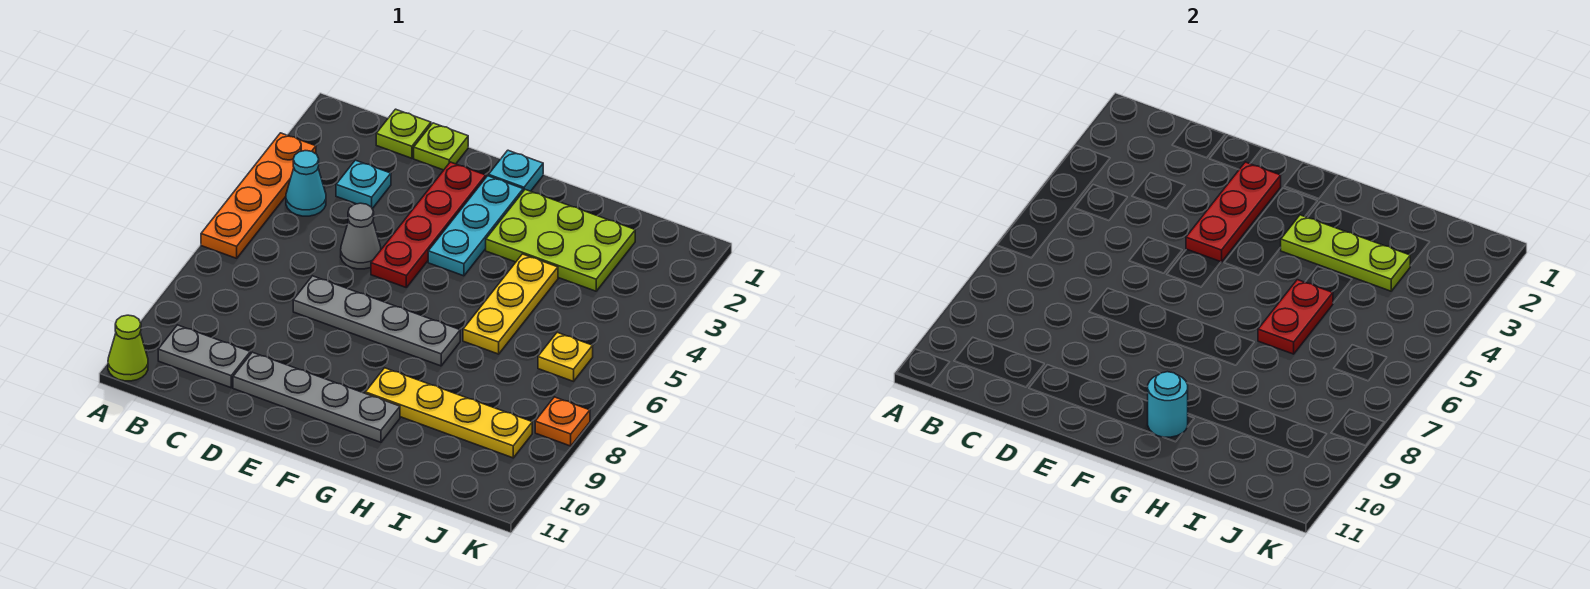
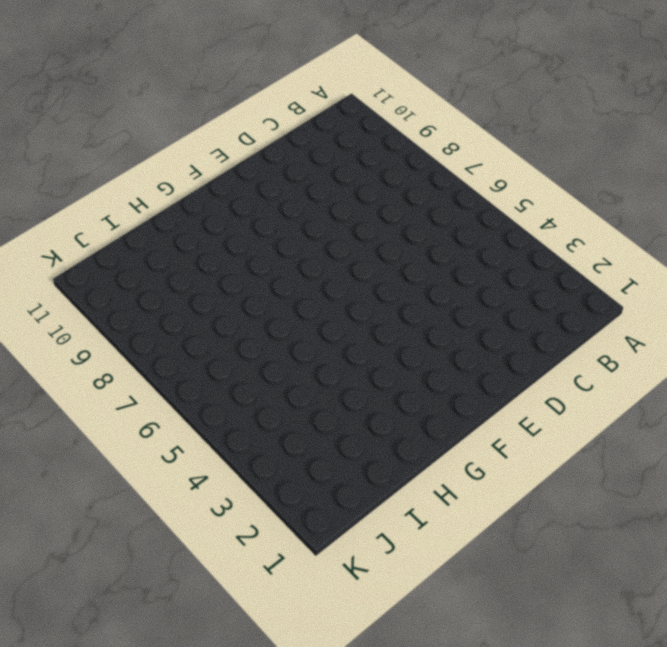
none -> orange plate A3:A6 level 1
none -> lime cone A11 level 1
none -> cyan cone B4 level 1

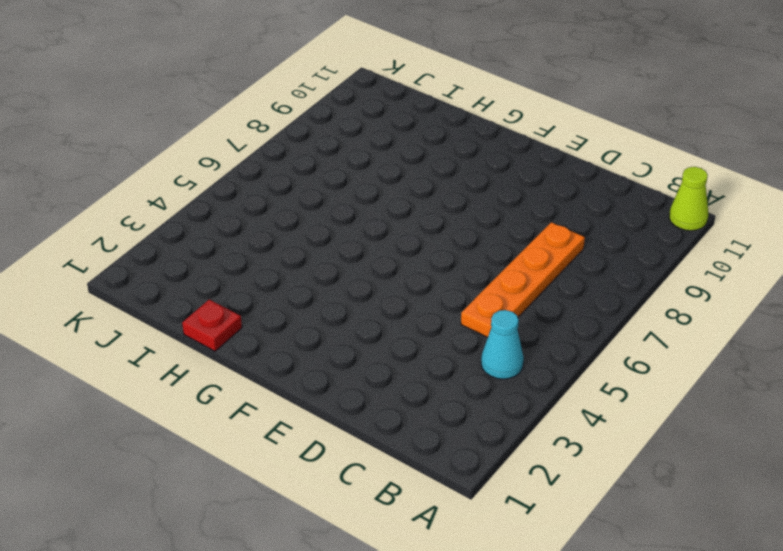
orange plate C5:C8 level 1 -> orange plate A3:A6 level 1
red plate H1 level 1 -> none
none -> grey plate B10:C10 level 1
none -> lime plate C1 level 1
none -> cyan plate C3 level 1

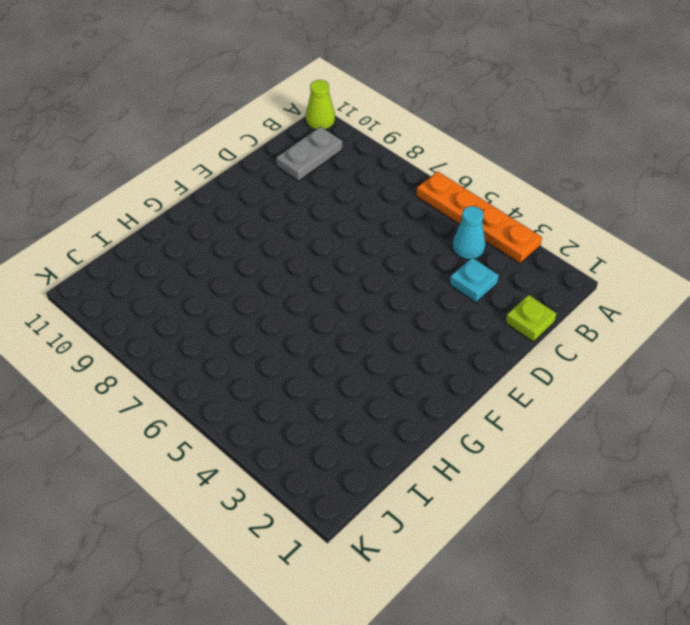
none -> lime plate D1 level 1
none -> grey cone D5 level 1
none -> grey plate D7:G7 level 1

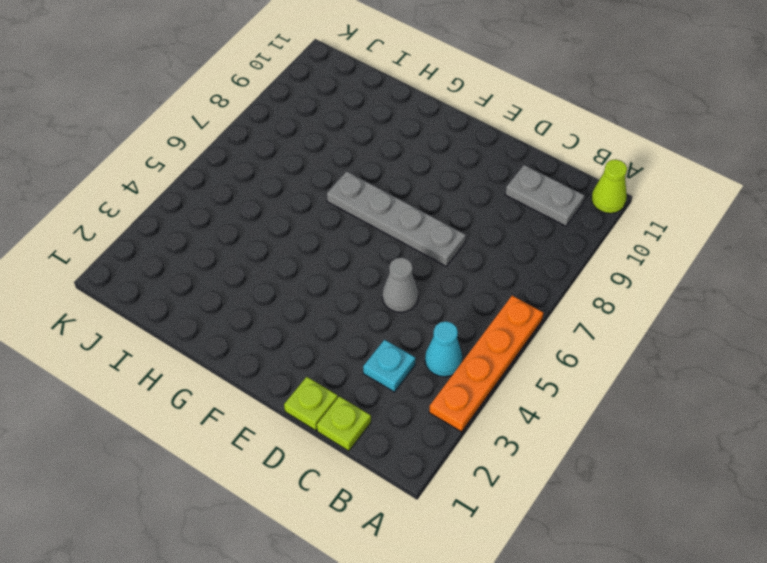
none -> grey plate D10:G10 level 1
none -> red plate E2:E5 level 1
none -> cyan plate F1 level 1

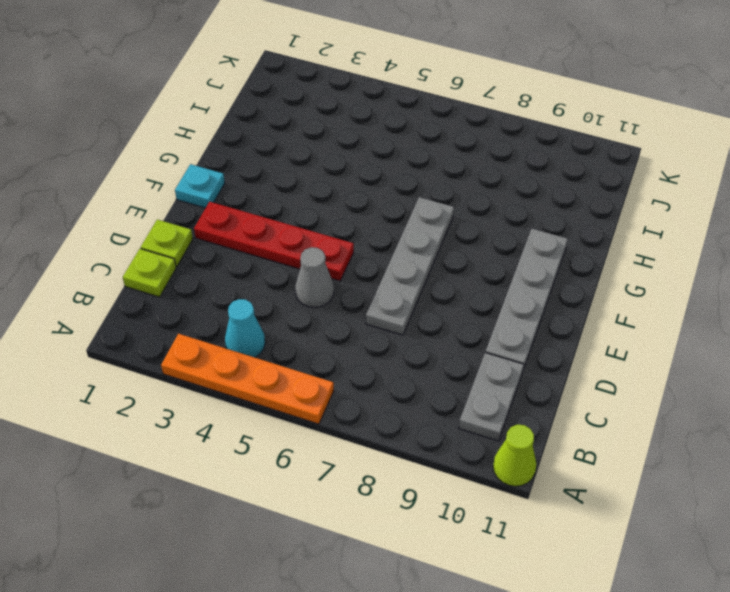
none -> cyan plate C3 level 1
none -> cyan plate F2:F4 level 1
none -> lime plate G2:I3 level 1

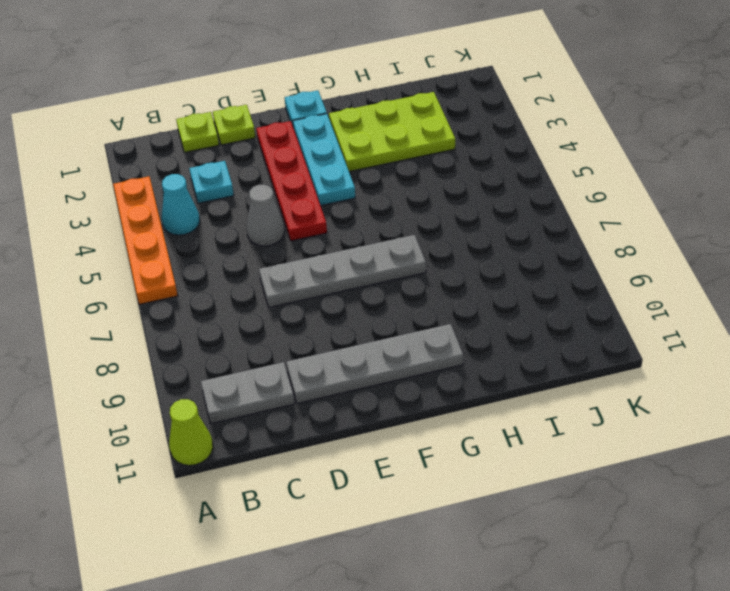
none -> yellow plate G9:J9 level 1
none -> yellow plate H4:H6 level 1
none -> yellow plate J6 level 1

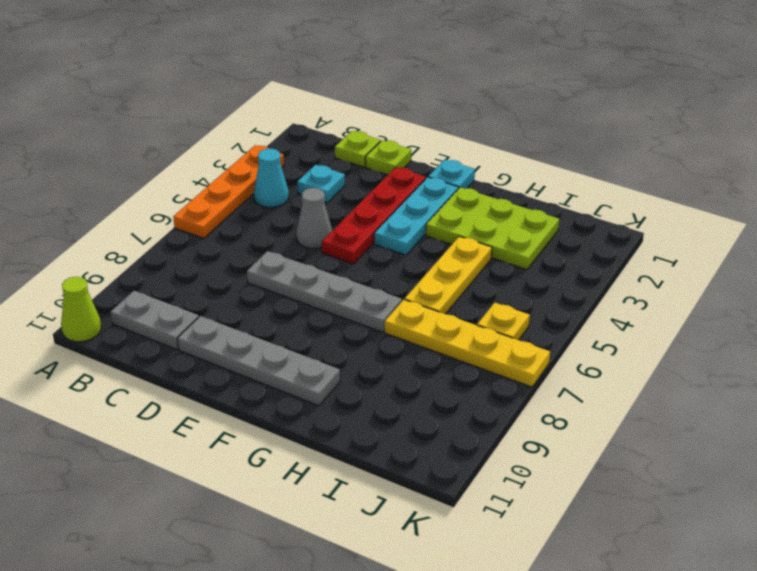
yellow plate H7:K7 level 1 -> yellow plate G9:J9 level 1
none -> orange plate K8 level 1
none -> red plate E2:E4 level 2
none -> lime plate G3:I3 level 2

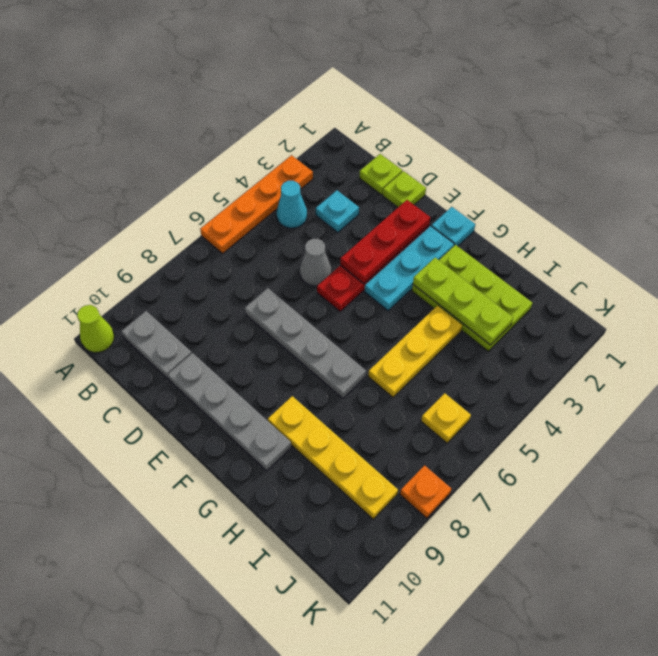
none -> cyan round brick G10 level 2
none -> red plate H5:H6 level 2

